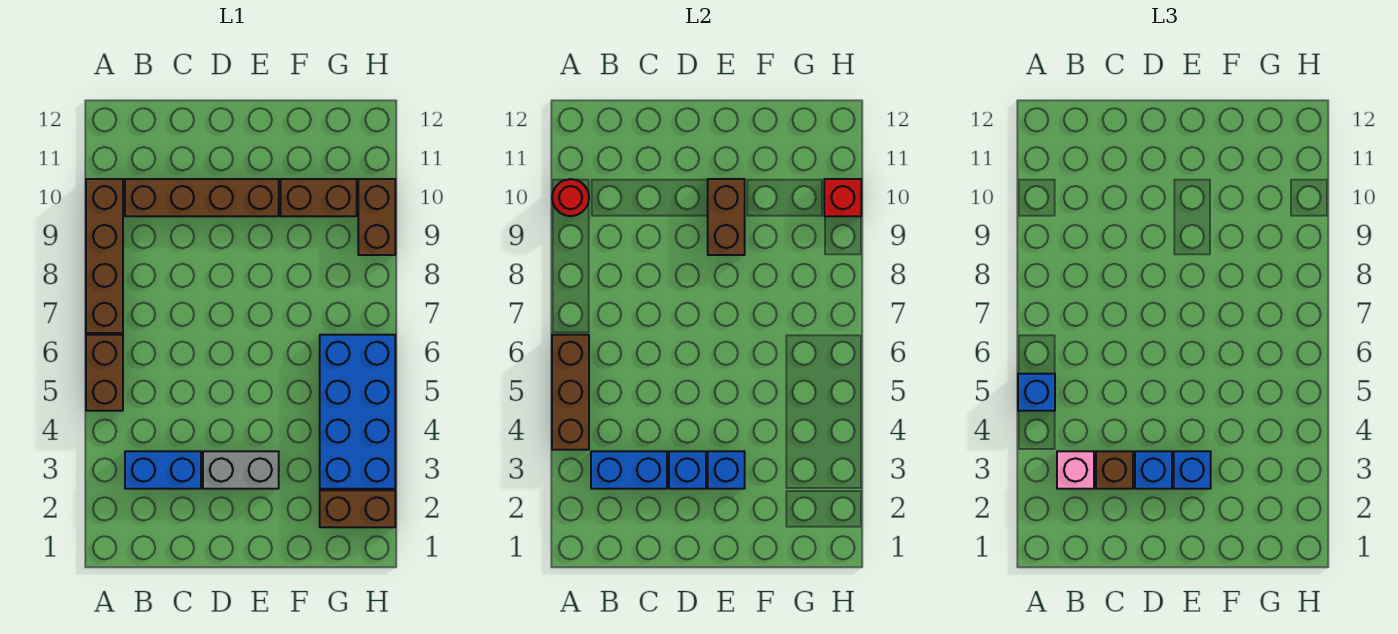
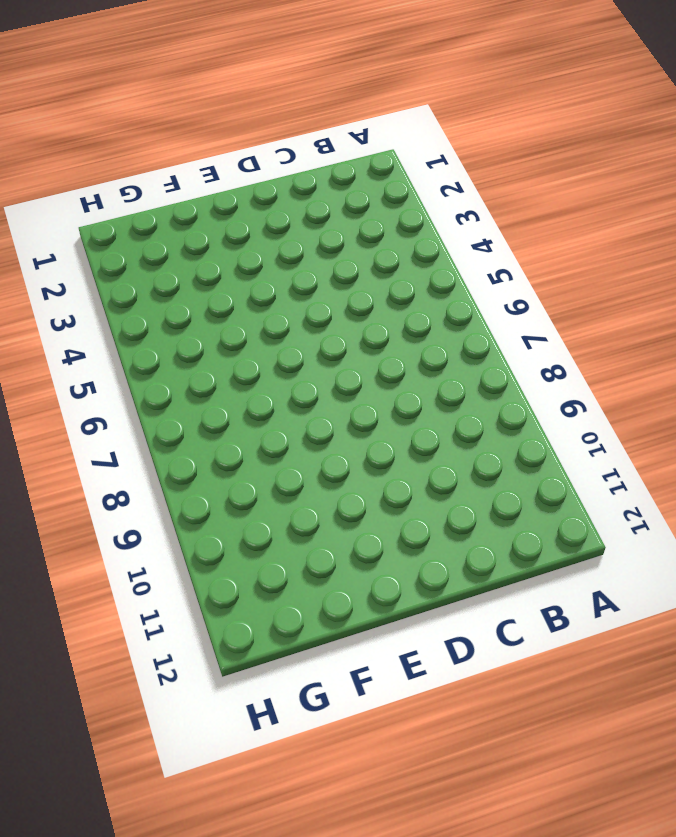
none -> brown brick A5:A6 level 1
none -> brown brick A7:A10 level 1
none -> blue brick B3:C3 level 1

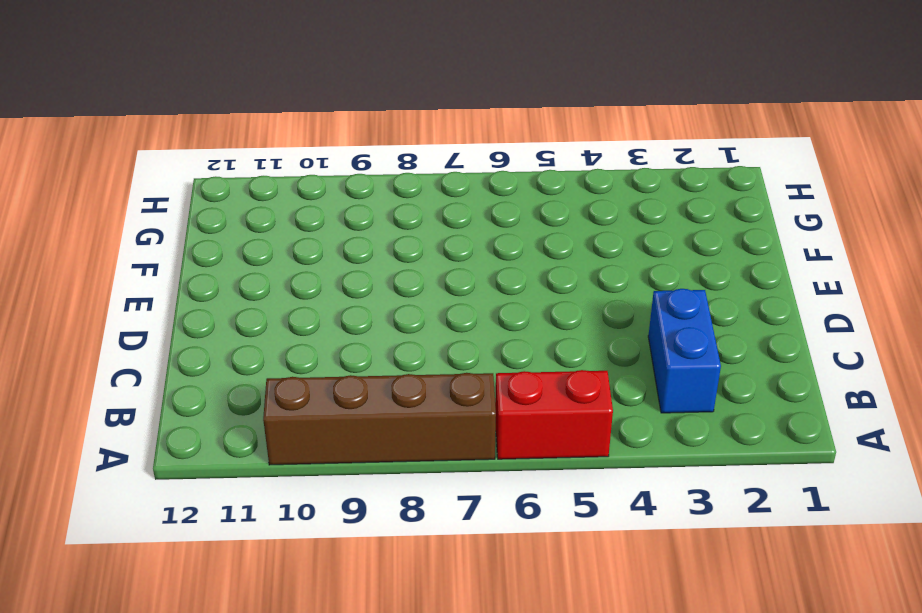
red brick A5:A6 level 1 -> brown brick A5:A6 level 1
none -> brown brick B10:E10 level 1
none -> grey brick D3:E3 level 1
none -> brown brick F10:G10 level 1

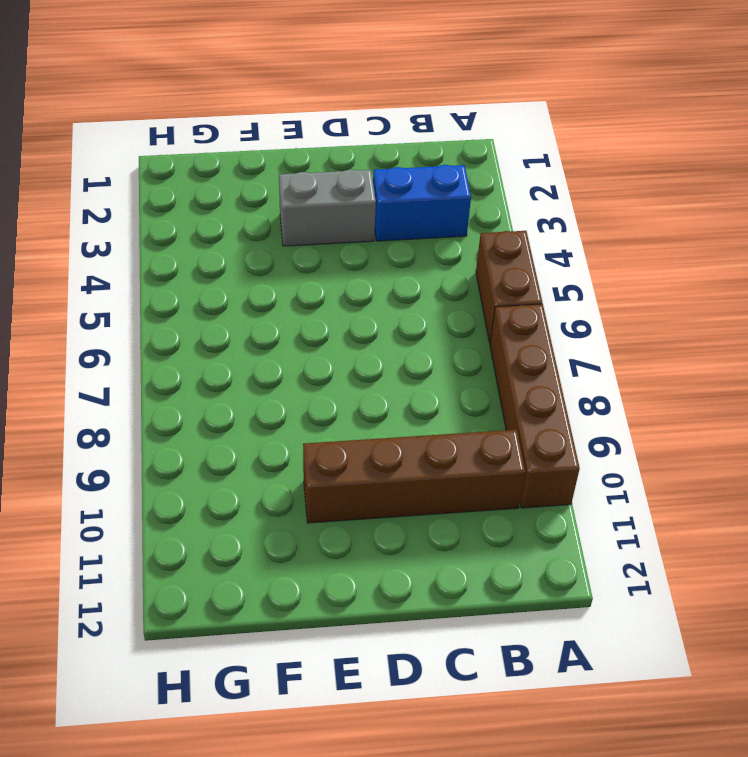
none -> brown brick F10:G10 level 1
none -> brown brick G2:H2 level 1
none -> blue brick G3:H6 level 1

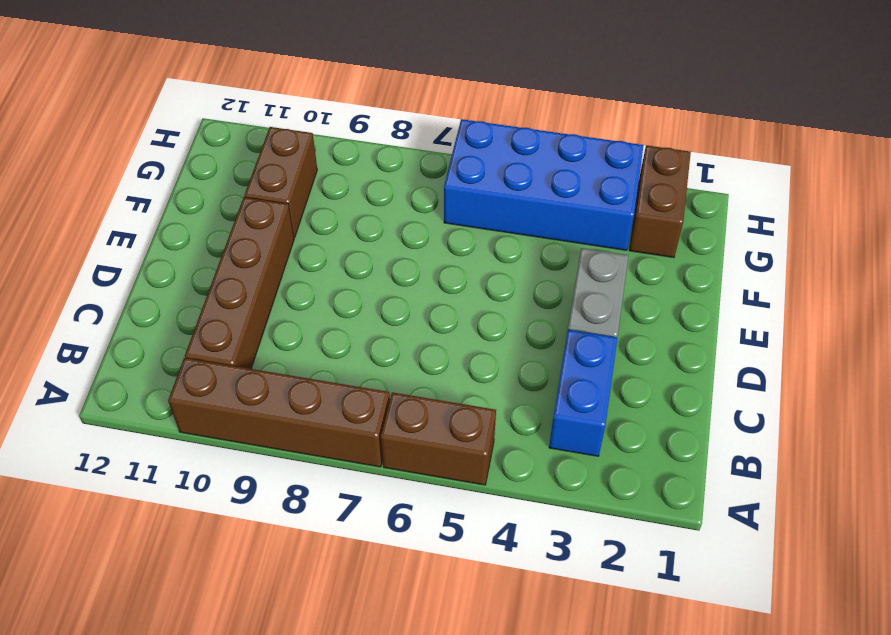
none -> brown brick H9:H10 level 1
none -> brown brick A4:A6 level 2
none -> red round brick A10 level 2

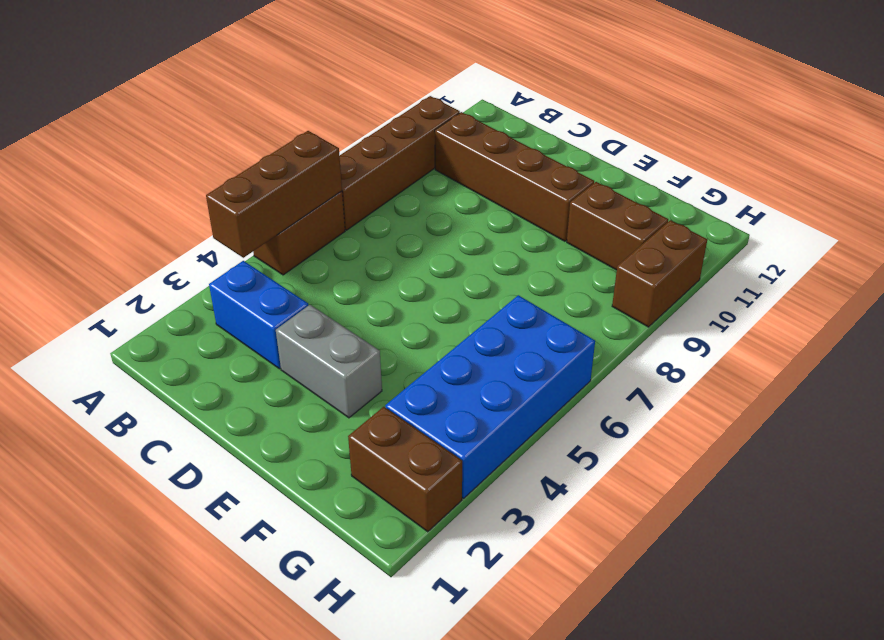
none -> red round brick A10 level 2
none -> blue brick B3:C3 level 2
none -> blue brick D3 level 2

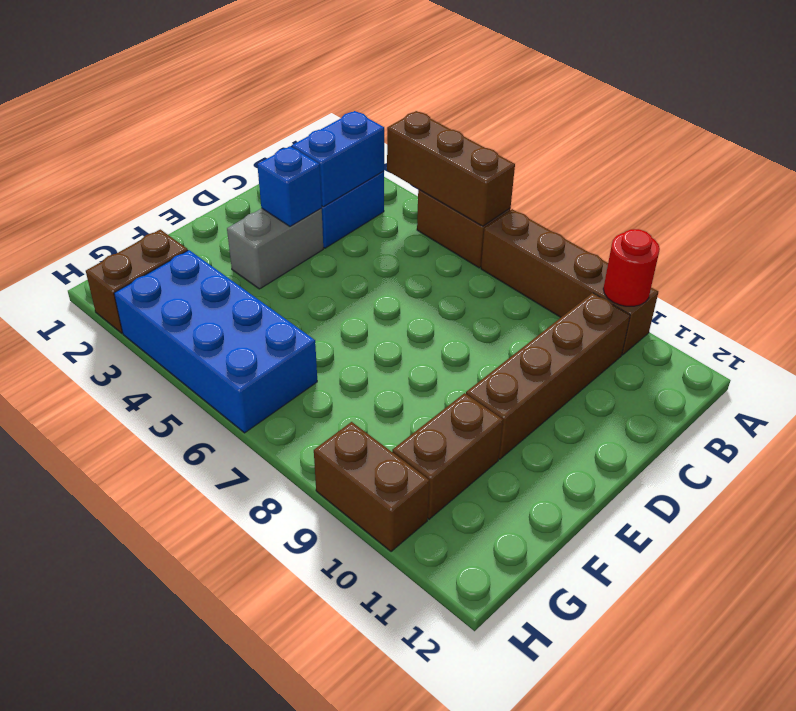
none -> blue brick E3 level 2
none -> brown brick E9:E10 level 2
none -> red brick H10 level 2

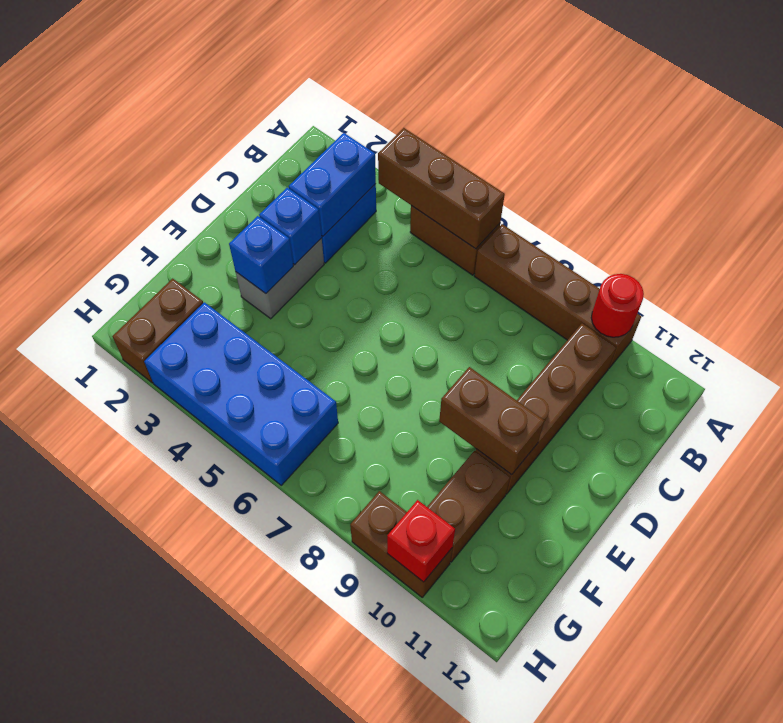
none -> blue brick A5 level 3
none -> pink brick B3 level 3
none -> brown brick C3 level 3

